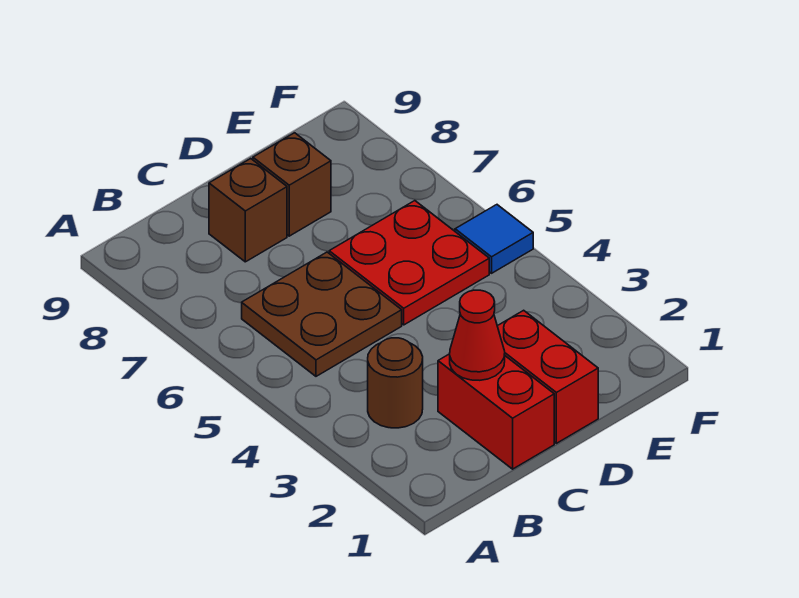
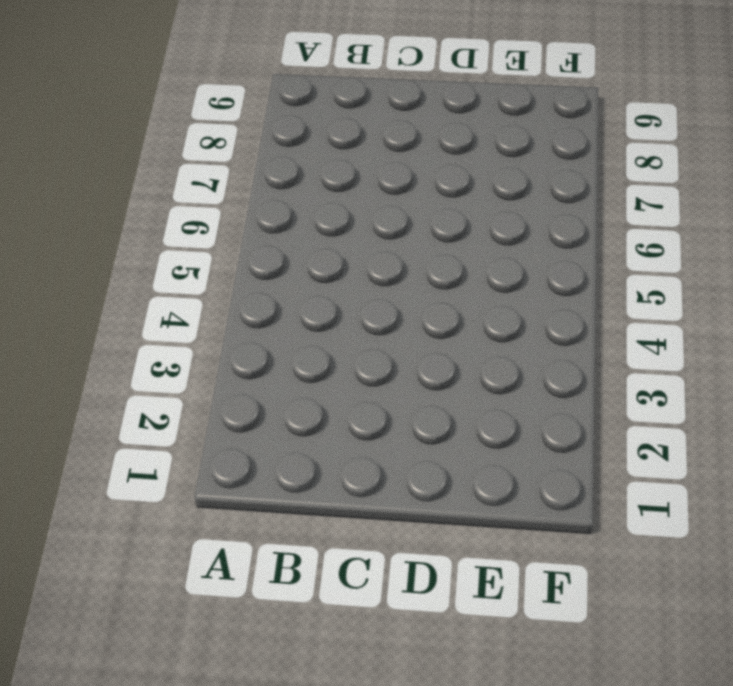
none -> brown round brick B3 level 1
none -> brown plate B5:C6 level 1

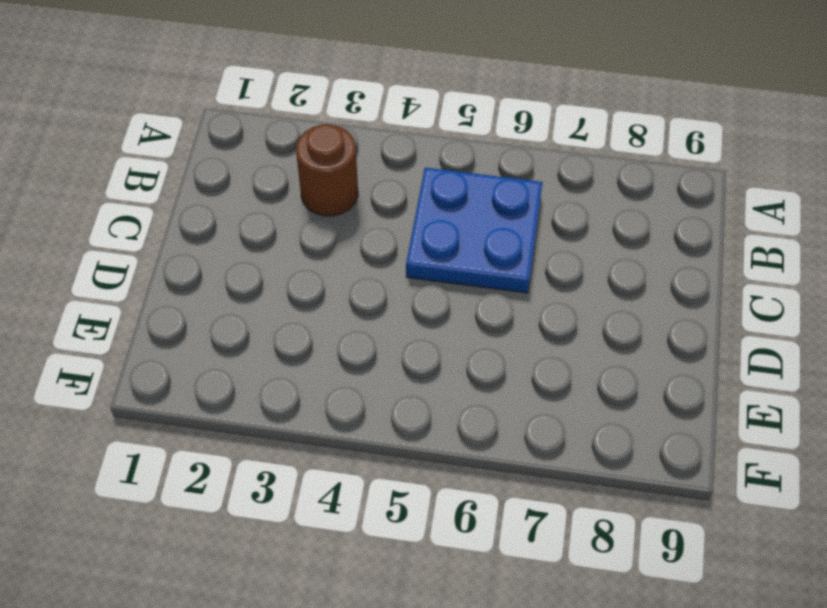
blue plate B5:C6 level 1 -> brown plate B5:C6 level 1
none -> red brick C1:C2 level 1
none -> brown brick C8 level 1

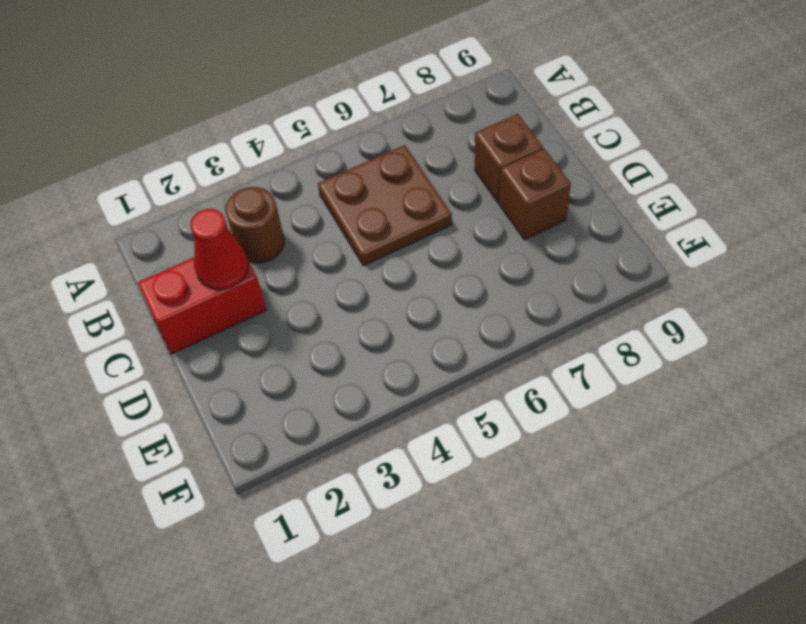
none -> red brick D1:D2 level 1
none -> red plate D5:E6 level 1

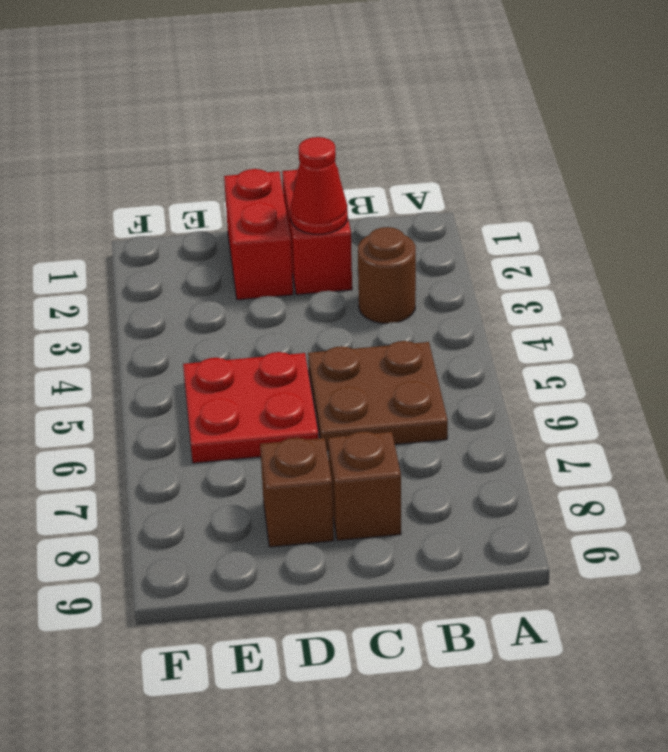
none -> blue tile F5 level 1

